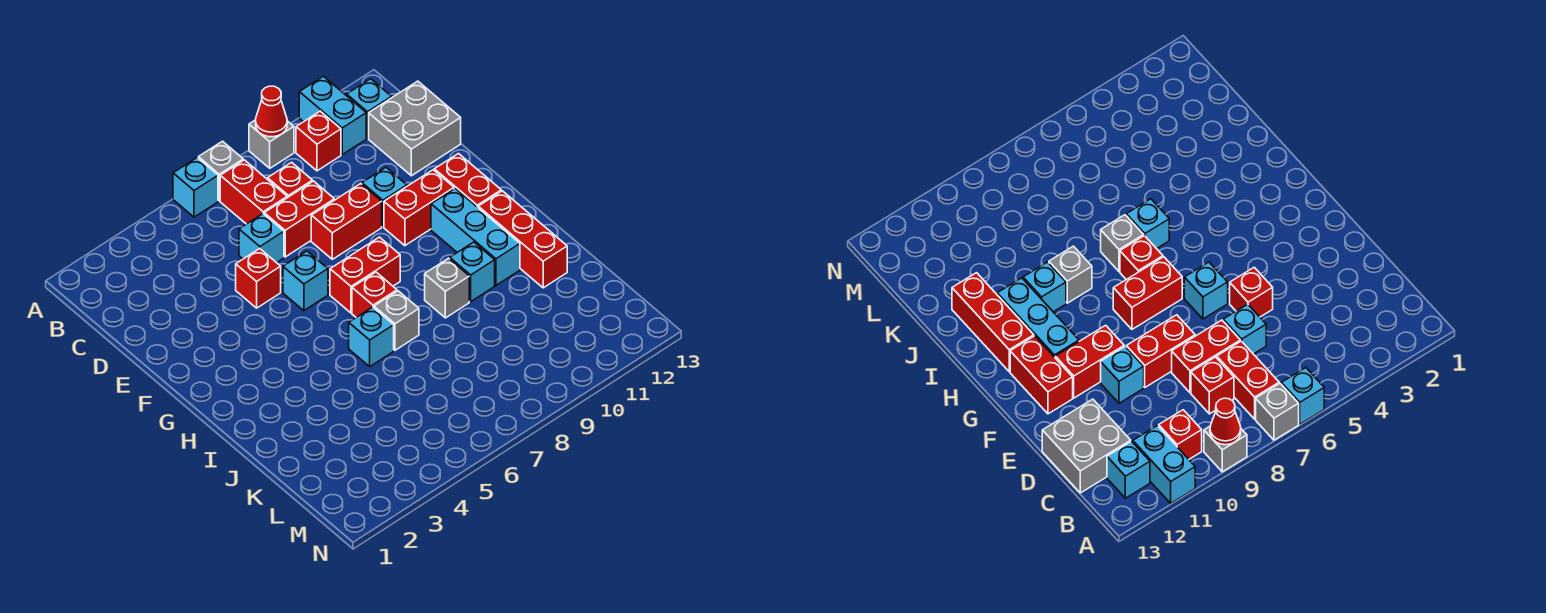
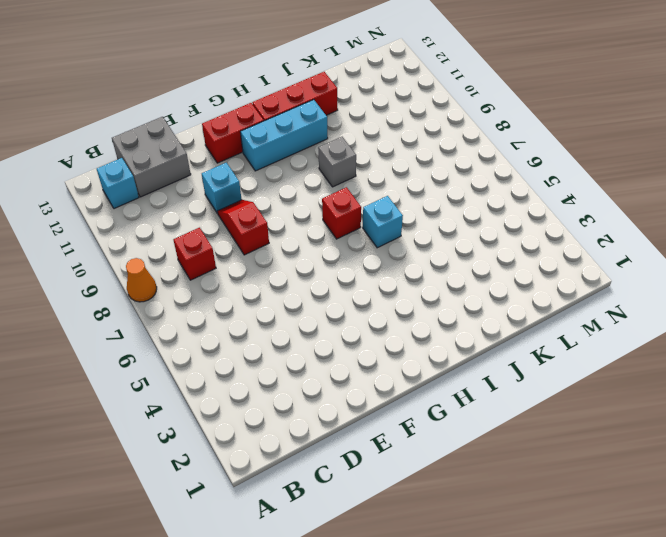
orange cone A8 level 1 -> none
red slope E8:E9 level 1 top 8 -> red brick E8:E9 level 1
none -> cyan brick A6 level 1
none -> grey brick A7 level 1
none -> grey brick A9 level 1

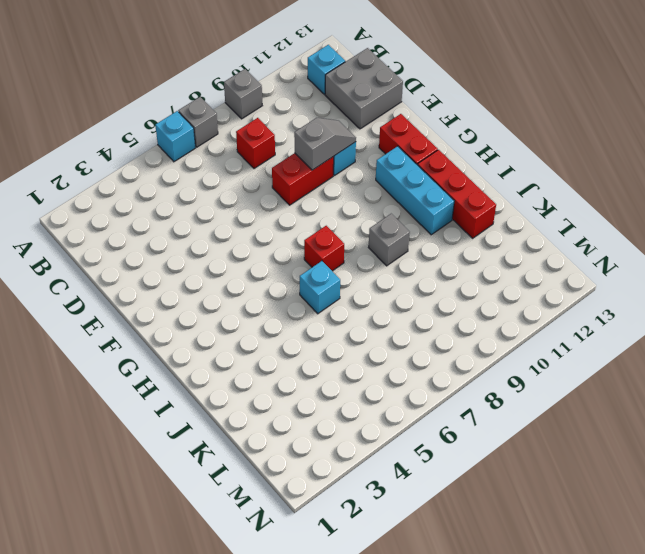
grey slope E9:E10 level 2 top 9 -> none
none -> cyan brick A11:B11 level 1
none -> red brick B7:C7 level 1
none -> red brick B10 level 1

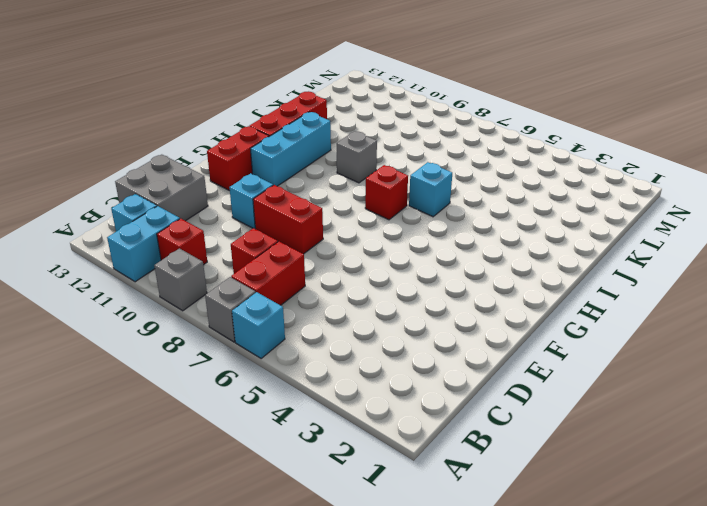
none -> cyan brick D6 level 1
none -> red brick D7:D8 level 1
none -> red brick E5 level 1

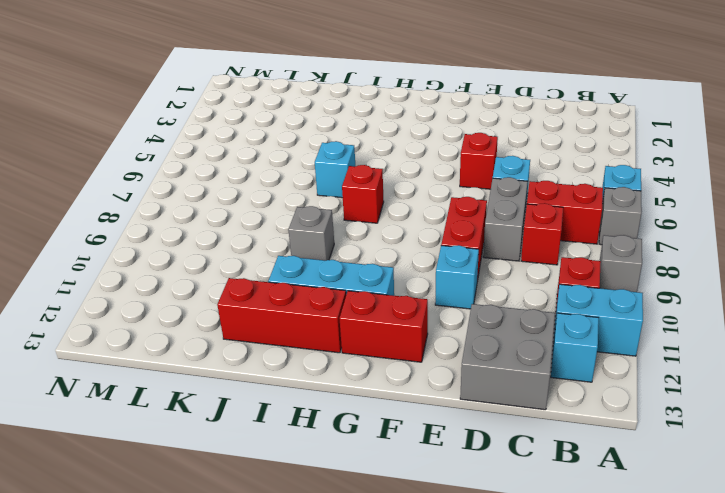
grey brick D7:D8 level 1 -> red brick D7:D8 level 1
none -> cyan brick F6 level 1
none -> red brick F10:F11 level 1
none -> red brick G7:G8 level 1

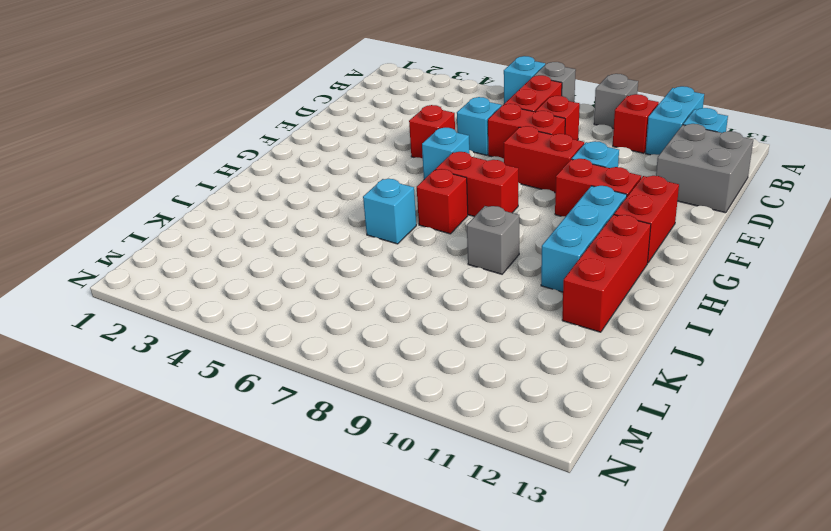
none -> grey brick I7 level 1
none -> cyan brick I10 level 1
none -> red cone A9 level 2

